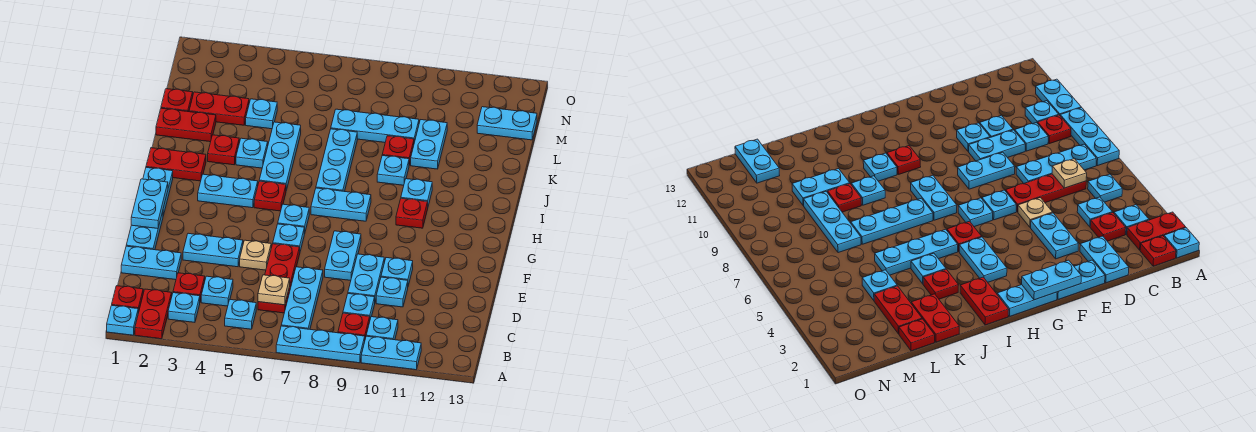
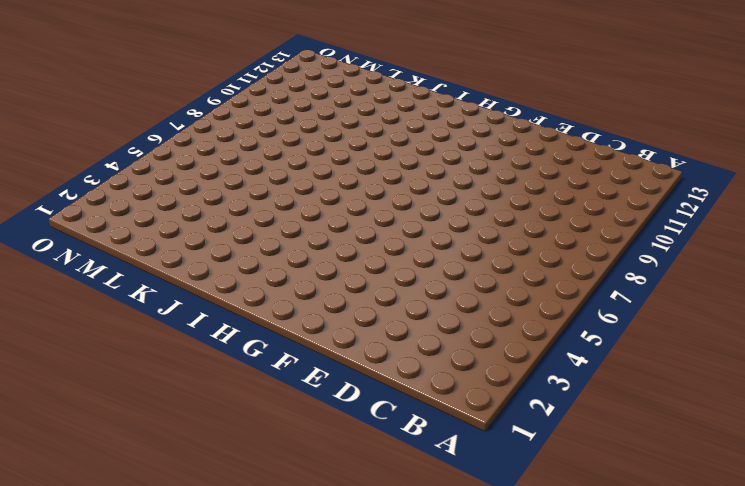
none -> cyan plate A1 level 1
none -> red plate A2:B2 level 1
none -> cyan plate A7:A9 level 1
none -> cyan plate A10:A11 level 1

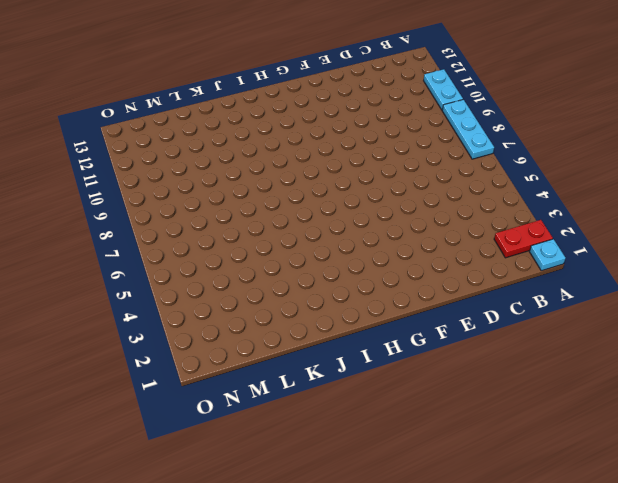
none -> red plate B1 level 1
none -> cyan plate B3 level 1
none -> cyan plate B5 level 1
none -> cyan plate B7:D7 level 1

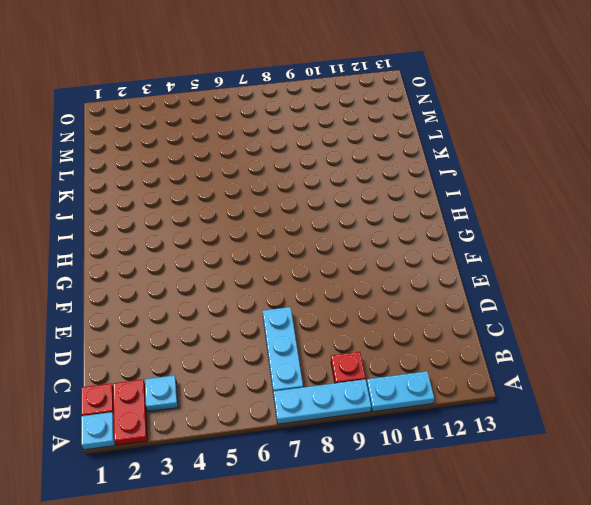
none -> cyan plate B5 level 1
none -> cyan plate B10 level 1
none -> red plate C3 level 1
none -> cyan plate C4 level 1

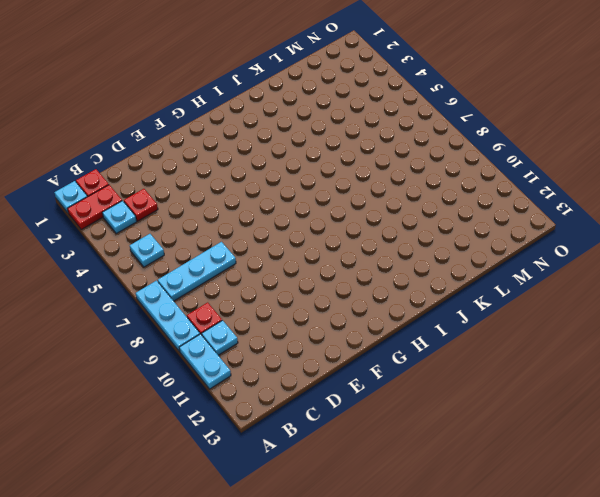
none -> cyan plate C4 level 1
none -> red plate C6:E6 level 1
none -> cyan plate C9 level 1
none -> cyan plate D1:D2 level 1

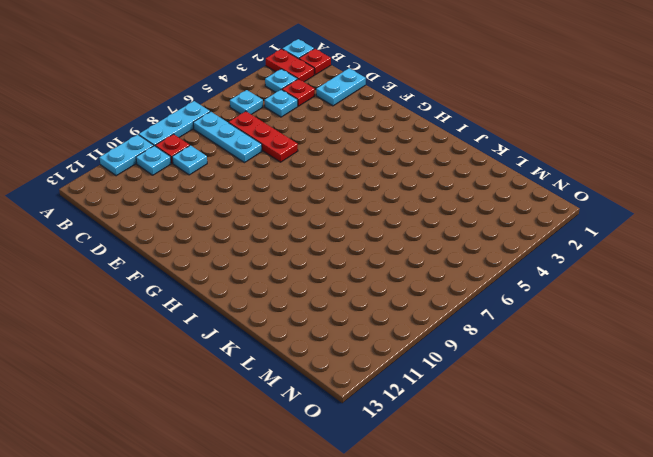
none -> cyan plate D9:E9 level 1
none -> cyan plate D10 level 1
none -> cyan plate E1:F1 level 1
none -> cyan plate E3:E4 level 1

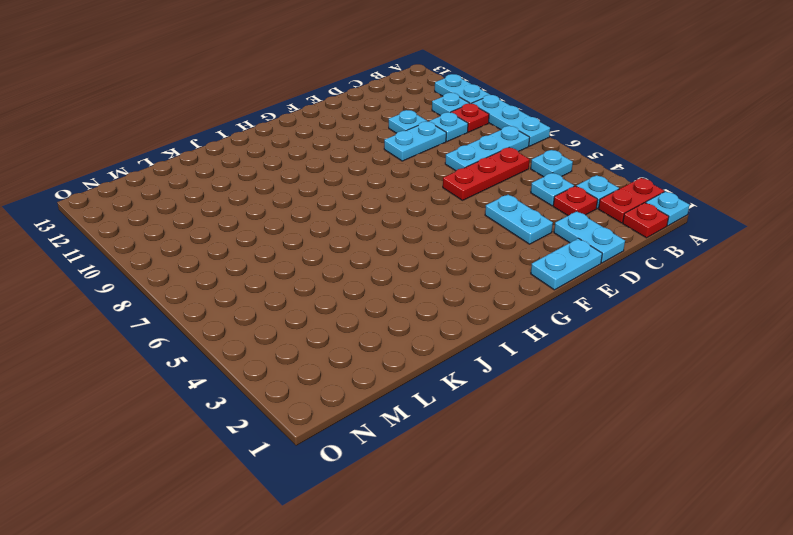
none -> tan plate E5 level 1
none -> cyan plate E8:F8 level 1
none -> cyan plate E10 level 1
none -> cyan plate F6 level 1

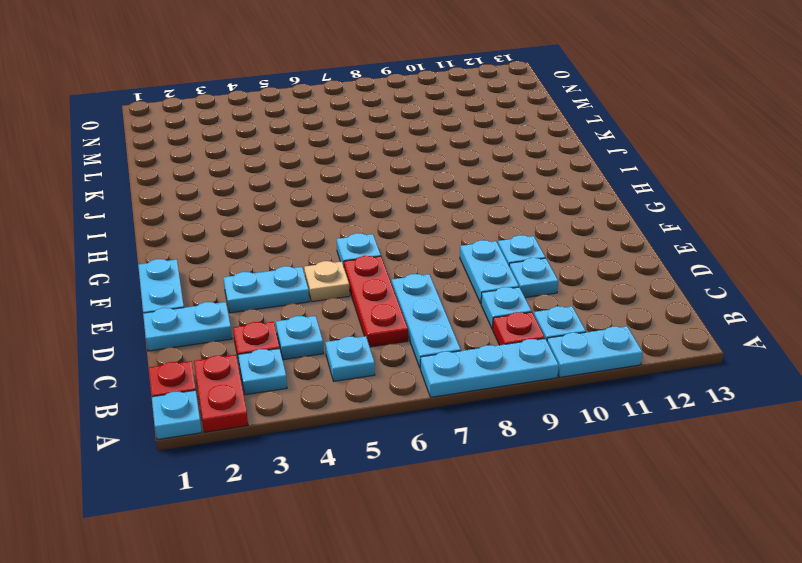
none -> cyan plate E8:F8 level 1
none -> cyan plate G1:H1 level 1
none -> cyan plate G6 level 1
none -> cyan plate H3:H4 level 1

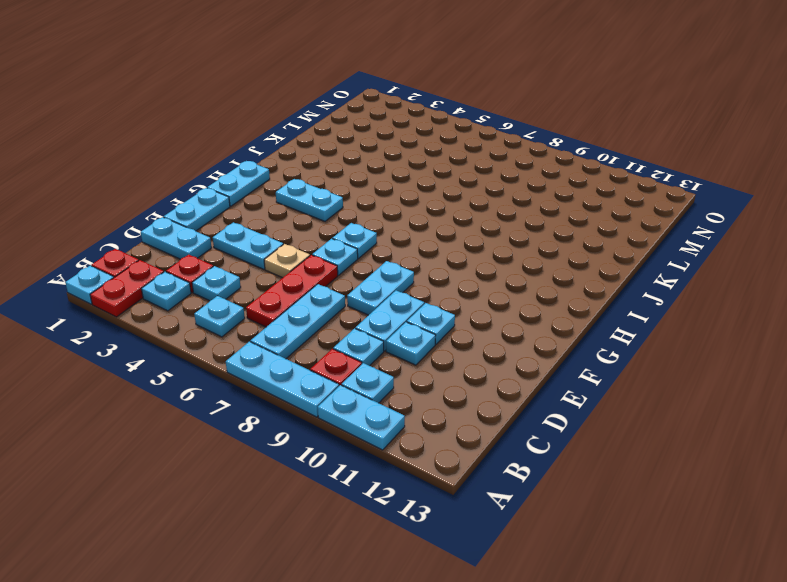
none -> red plate H5 level 1
none -> cyan plate H7:H8 level 1
none -> red plate H10 level 1
none -> red plate I1:I2 level 1

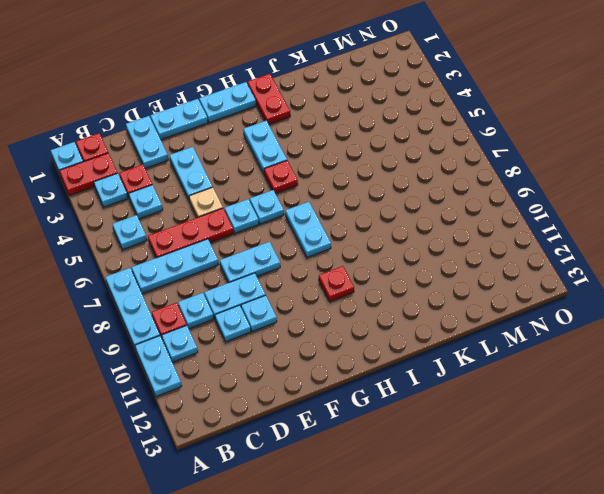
none -> cyan plate I5:K5 level 1
none -> cyan plate I7:K7 level 1
none -> cyan plate I10 level 1
none -> red plate J3 level 1

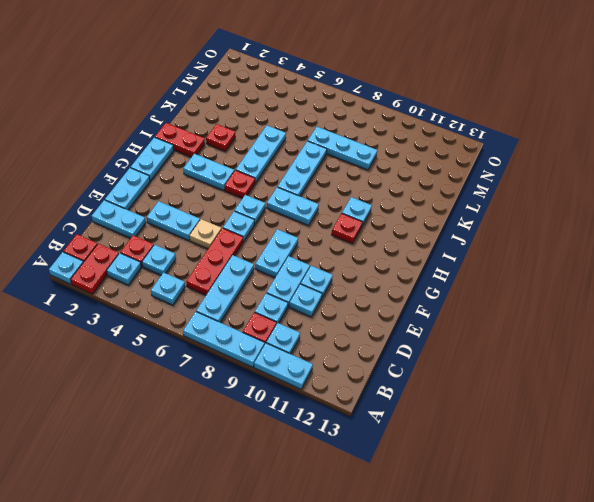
none -> cyan plate J4 level 1
none -> cyan plate J9 level 1
none -> red plate K1:K2 level 1
none -> red plate K9 level 1

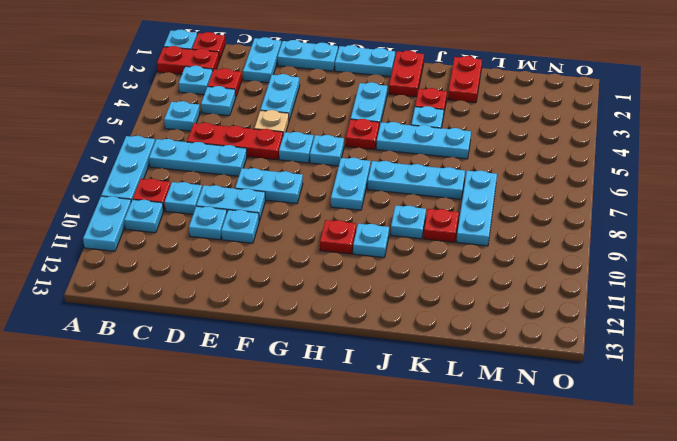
none -> cyan plate K10:L10 level 1
none -> red plate L1 level 1
none -> red plate L2:L3 level 1
none -> cyan plate L4 level 1

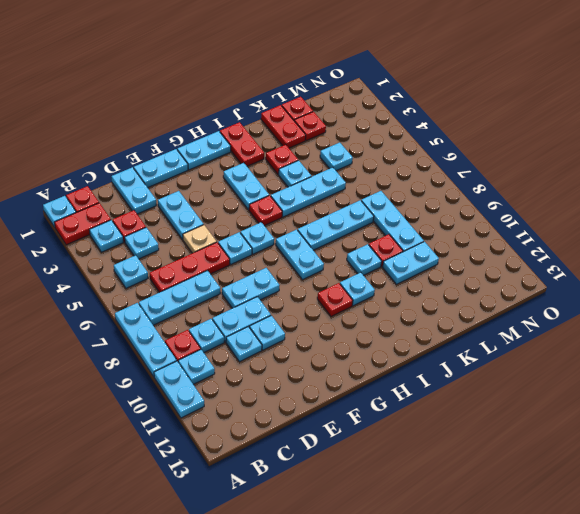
red plate L2 level 1 -> red plate L2:L3 level 1
none -> cyan plate M12:M13 level 1
none -> tan plate C6 level 2
none -> cyan plate F1:G1 level 2

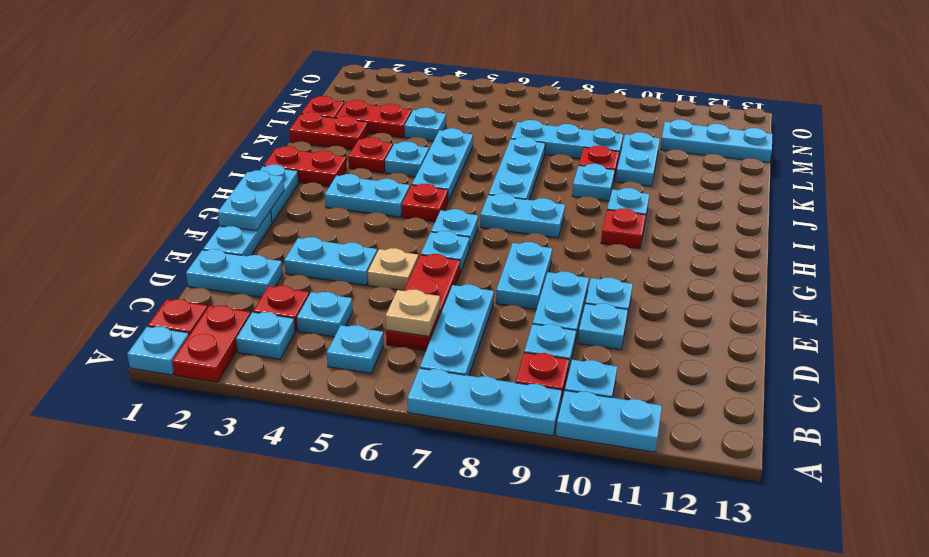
cyan plate M11:M13 level 1 -> cyan plate M12:M13 level 1

